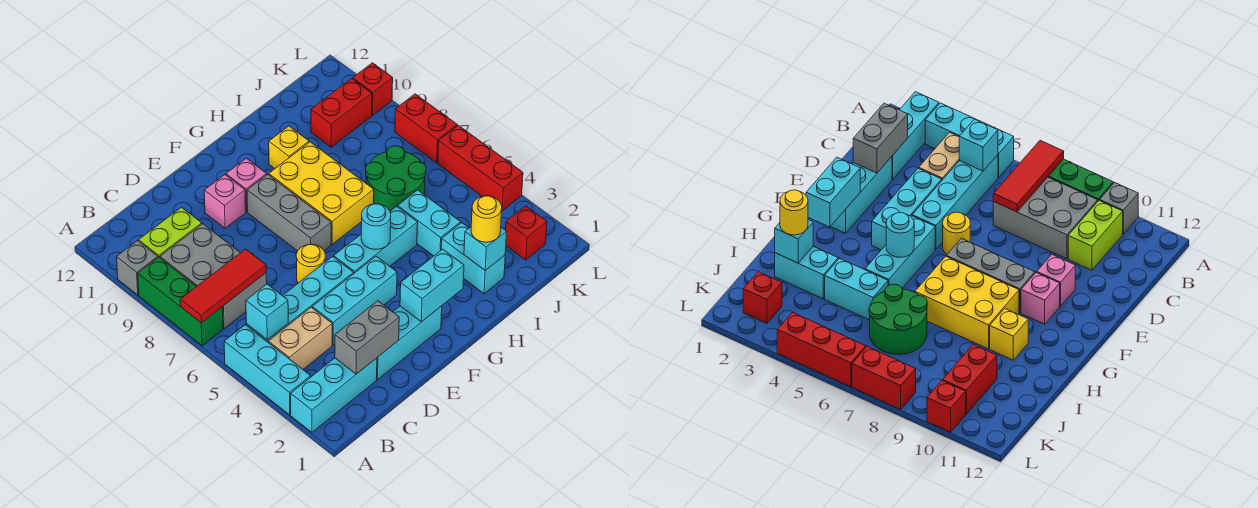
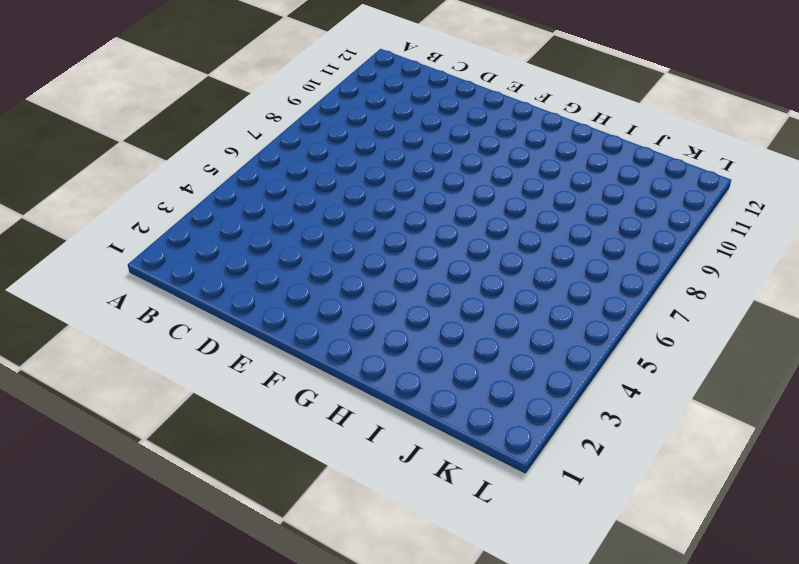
none -> cyan brick A2:C2 level 1
none -> cyan brick A3:A5 level 1
none -> green brick A7:A9 level 1
none -> grey brick A10 level 1

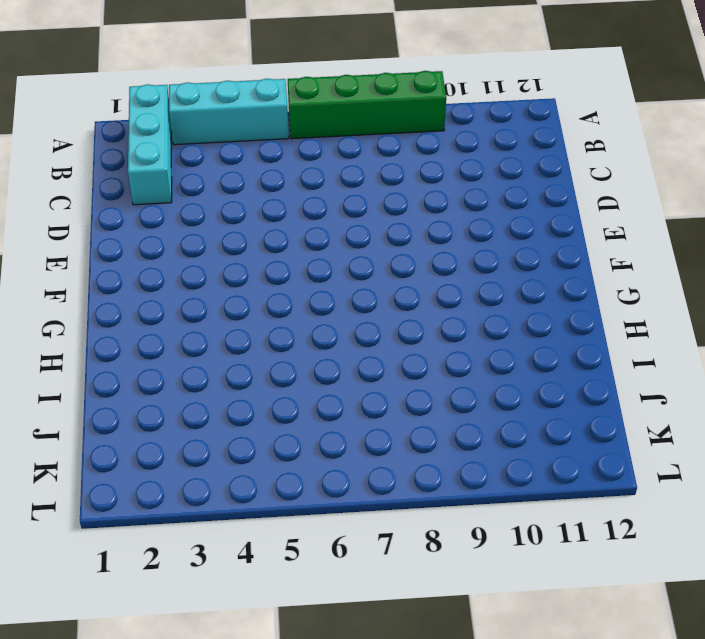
green brick A6:A9 level 1 -> green brick A7:A9 level 1
none -> grey brick A10 level 1
none -> tan brick B4:C4 level 1
none -> cyan brick B5:E5 level 1
none -> grey brick B7:C9 level 1

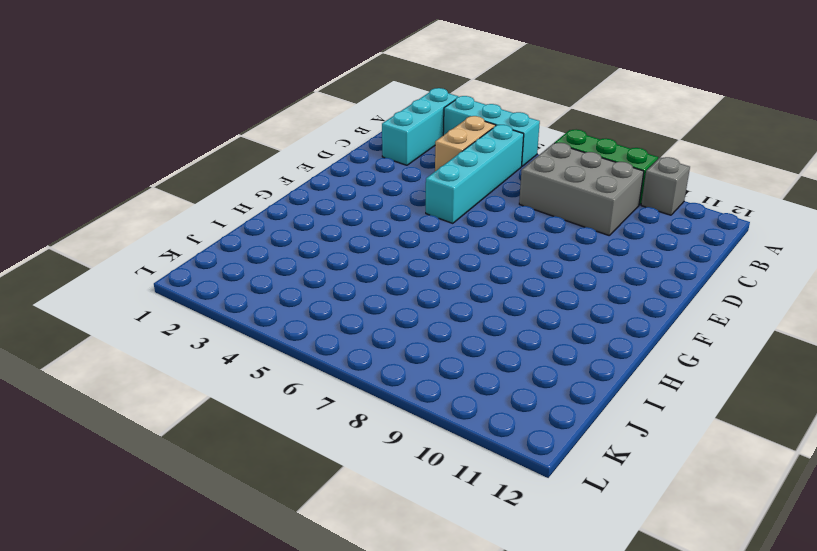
none -> lime brick B10:C10 level 1
none -> cyan brick D2:F2 level 1
none -> cyan brick D4:F4 level 1
none -> yellow round brick E6 level 1

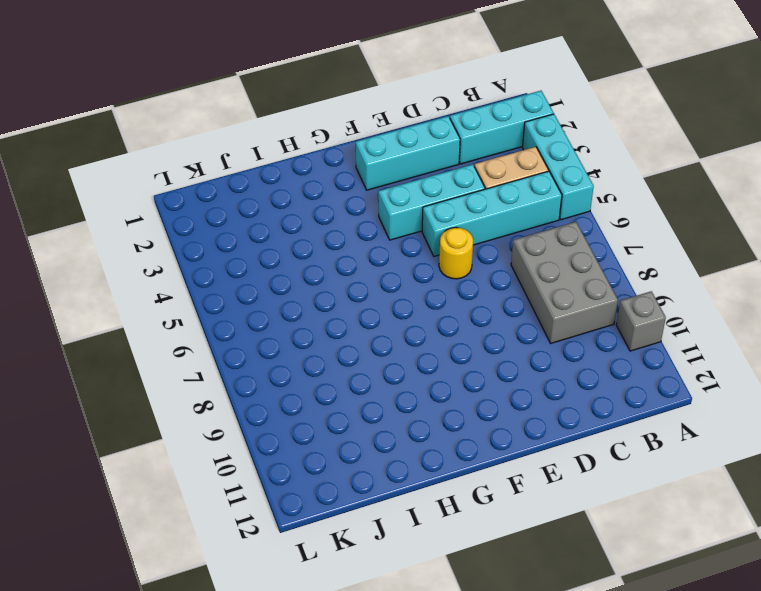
none -> green brick A7:A9 level 1
none -> lime brick B10:C10 level 1
none -> pink brick E10 level 1
none -> cyan brick F5:H5 level 1

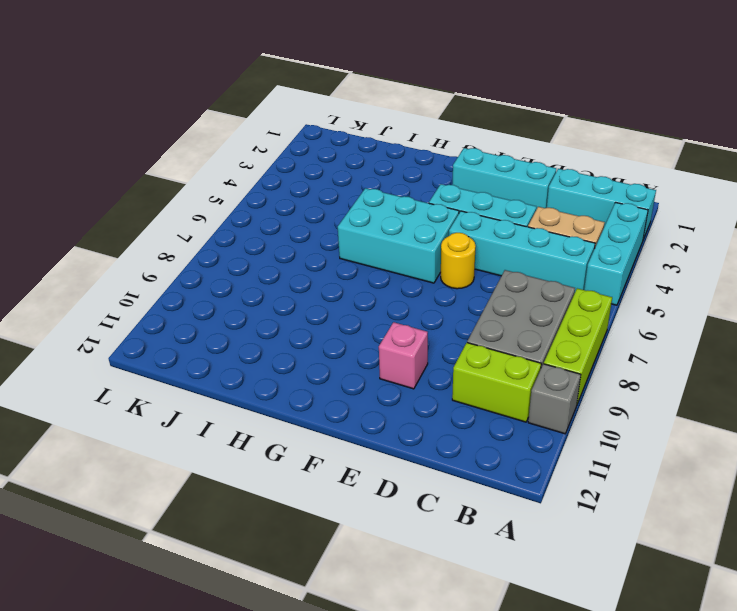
lime brick A7:A9 level 1 -> green brick A7:A9 level 1
cyan brick F5:H6 level 1 -> cyan brick F5:H5 level 1
none -> grey brick F7:F9 level 1
none -> pink brick F10 level 1
none -> yellow brick G7:H9 level 1
none -> yellow brick H10 level 1

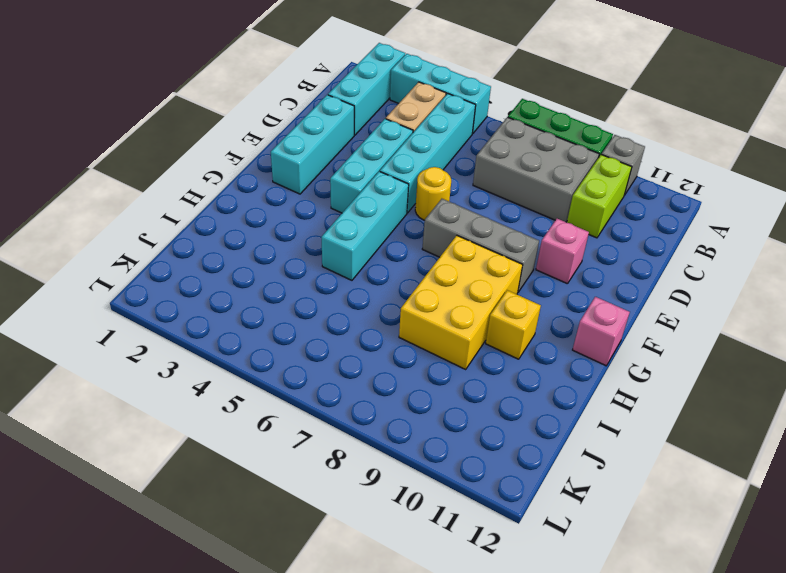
yellow brick G8:I9 level 1 -> yellow brick G7:H9 level 1
pink brick G12 level 1 -> pink brick F10 level 1
none -> cyan brick I2:I3 level 1
none -> cyan brick I4:I5 level 1
none -> green round brick I6:J7 level 1
none -> red brick J10:K10 level 1

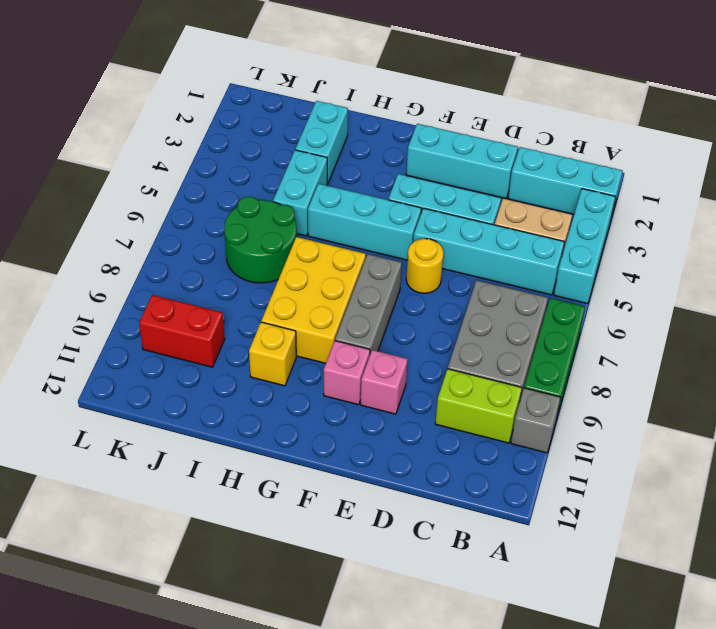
none -> red brick K2 level 1
none -> red brick L4:L6 level 1
none -> red brick L7:L8 level 1
none -> red brick L10 level 1

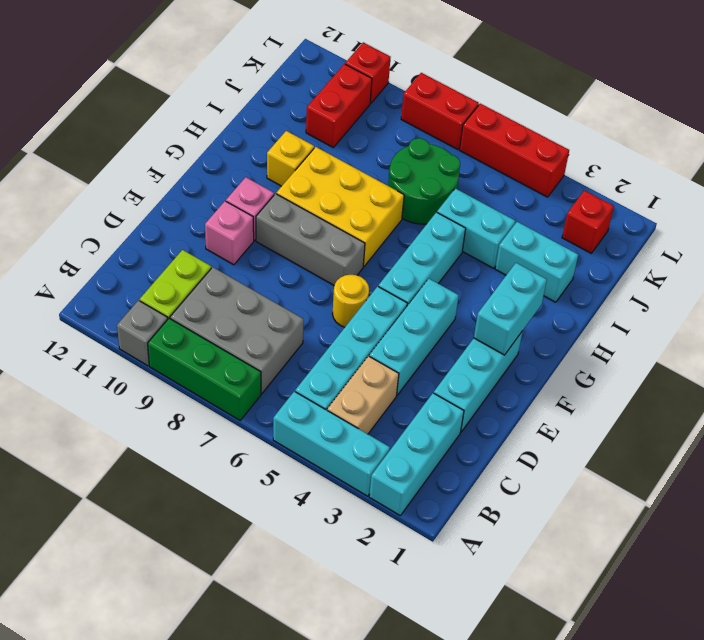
none -> red tile A7:C7 level 2
none -> cyan brick B5 level 2
none -> grey brick C2:D2 level 2
none -> cyan round brick G5 level 2

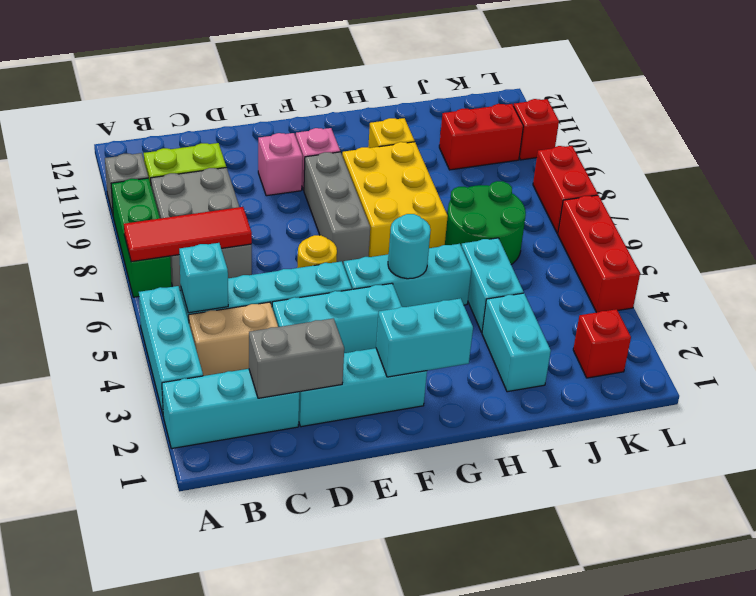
none -> cyan brick I2 level 2
none -> yellow round brick I2 level 3

